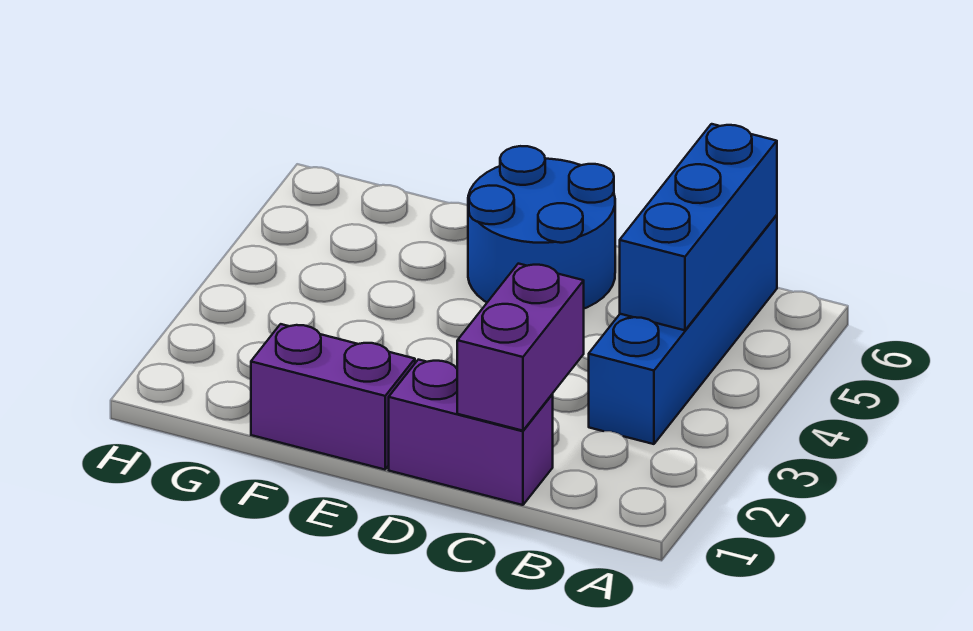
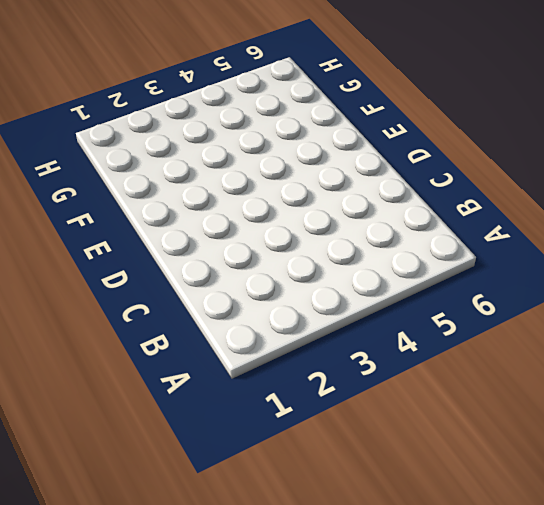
none -> blue brick B3:B6 level 1
none -> purple brick C1:D1 level 1

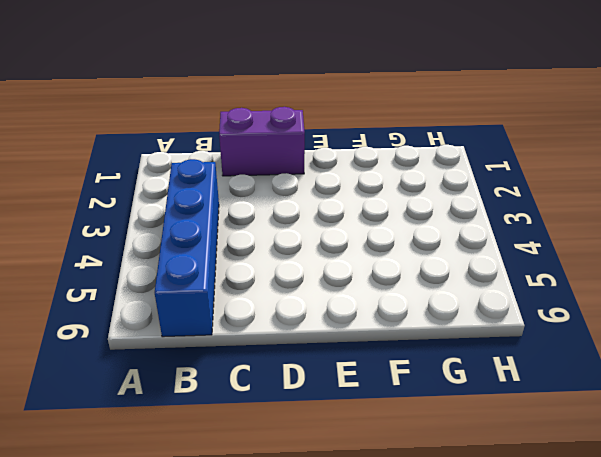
none -> blue round brick D5:E6 level 1
none -> purple brick E1:F1 level 1

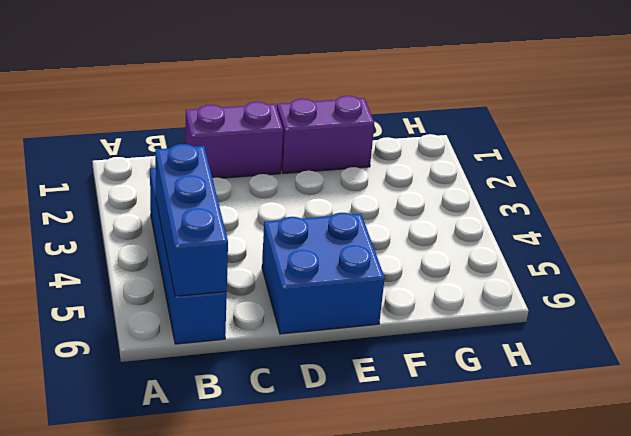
blue brick D5:E6 level 1 -> blue round brick D5:E6 level 1
none -> purple brick C1:C2 level 2

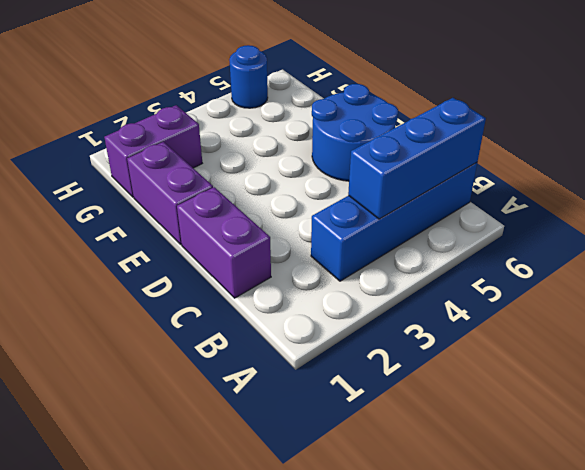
purple brick G1:G2 level 1 -> purple brick C1:C2 level 2
blue round brick H5 level 1 -> none

